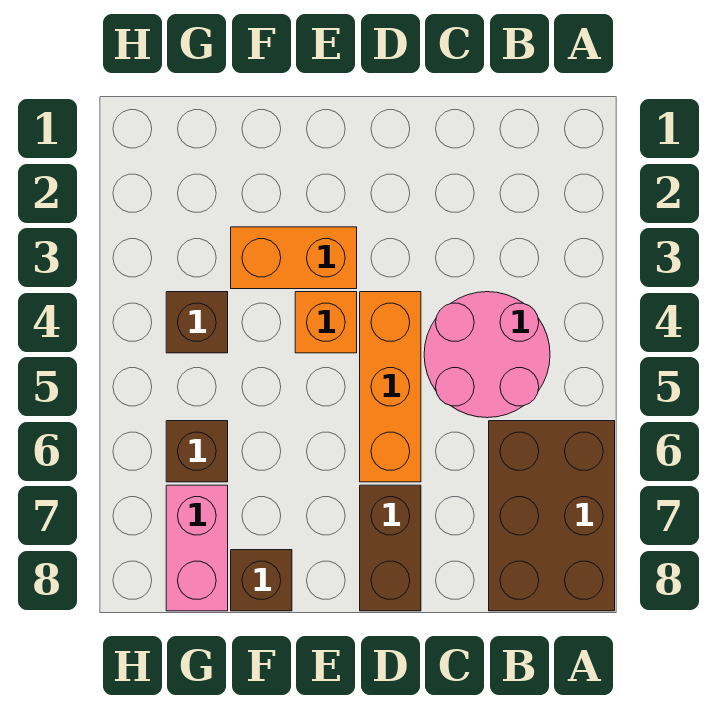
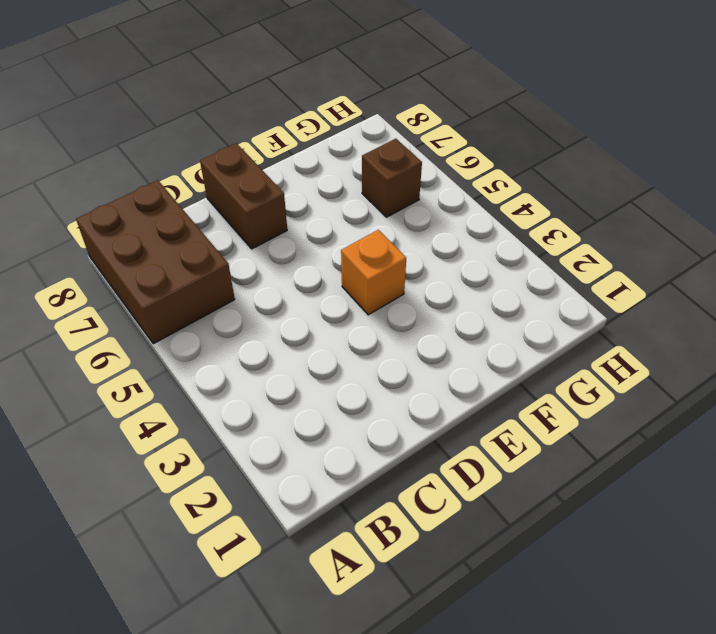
none -> pink round brick B4:C5 level 1
none -> orange brick D4:D6 level 1

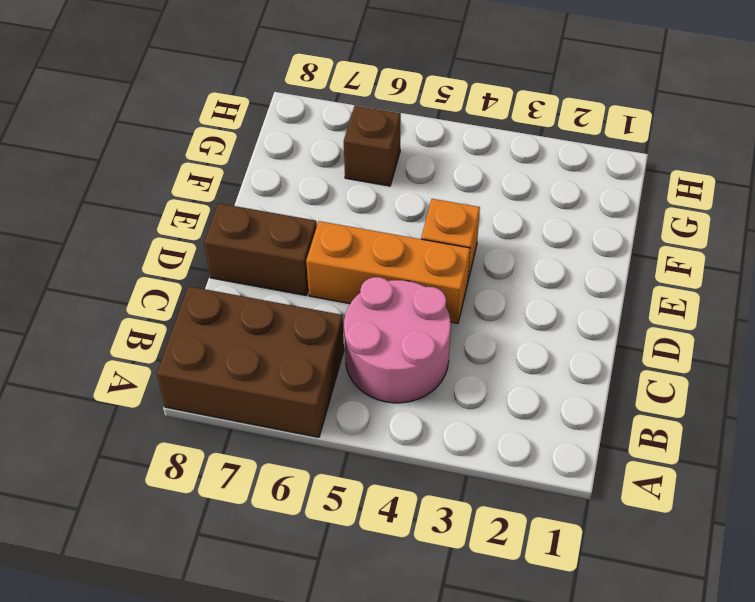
none -> orange brick E3:F3 level 1
none -> brown brick F8 level 1

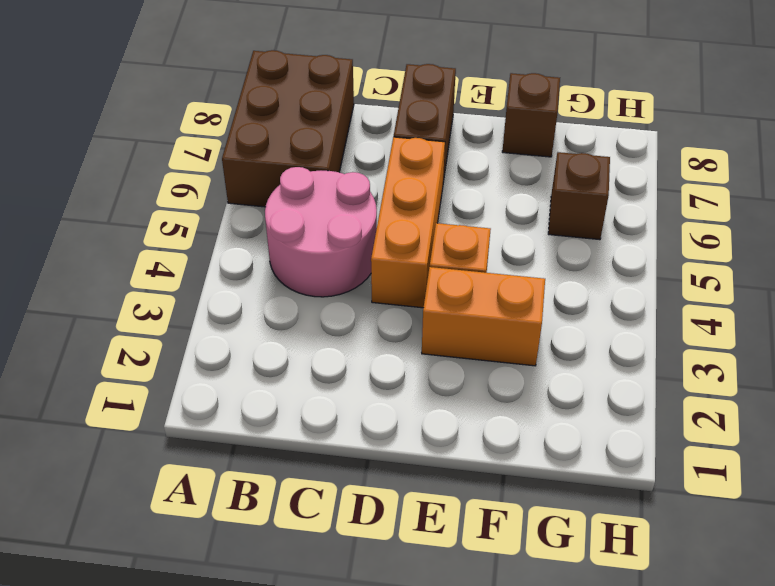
none -> brown brick G4 level 1
none -> pink brick G7:G8 level 1

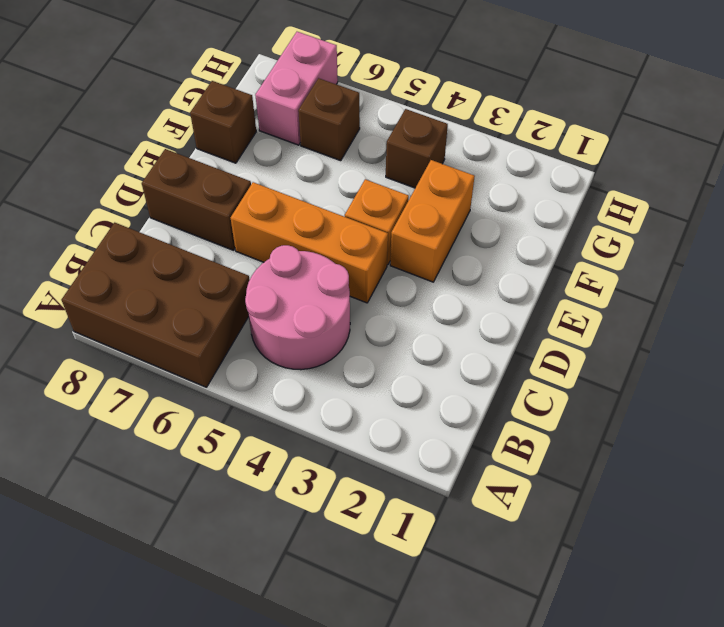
pink brick G7:H7 level 1 -> pink brick G7:G8 level 1

